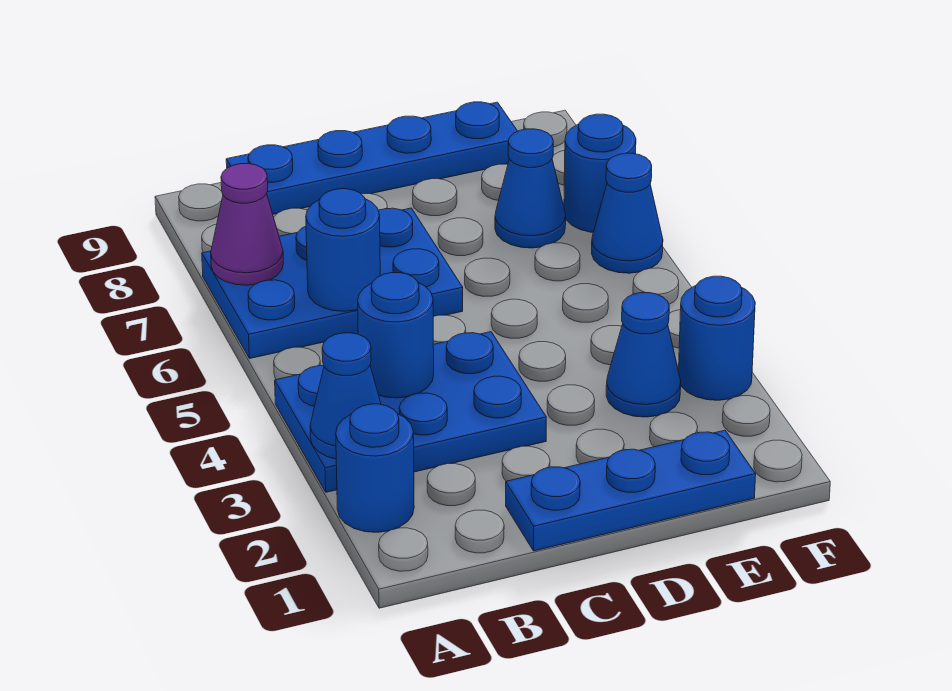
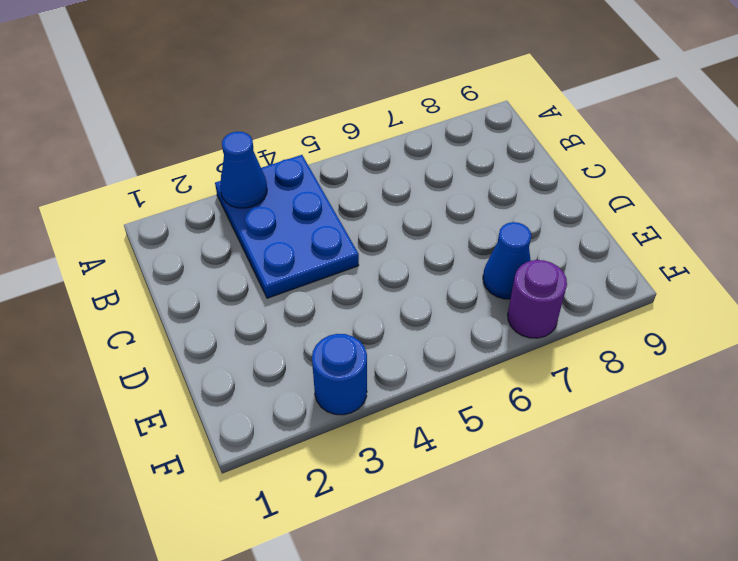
purple round brick F7 level 1 -> blue round brick F7 level 1
none -> blue round brick A2 level 1
none -> blue plate A6:C7 level 1
none -> blue plate B9:E9 level 1

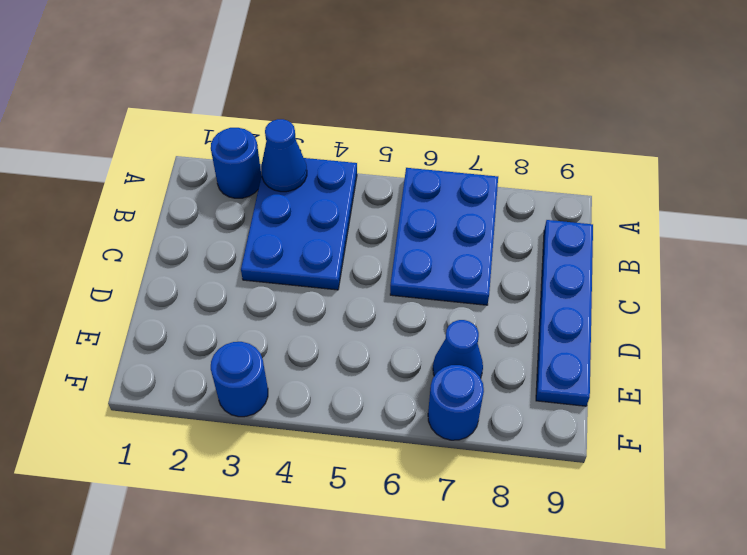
none -> blue plate C1:E1 level 1
none -> blue cone E3 level 1
none -> blue cone F6 level 1

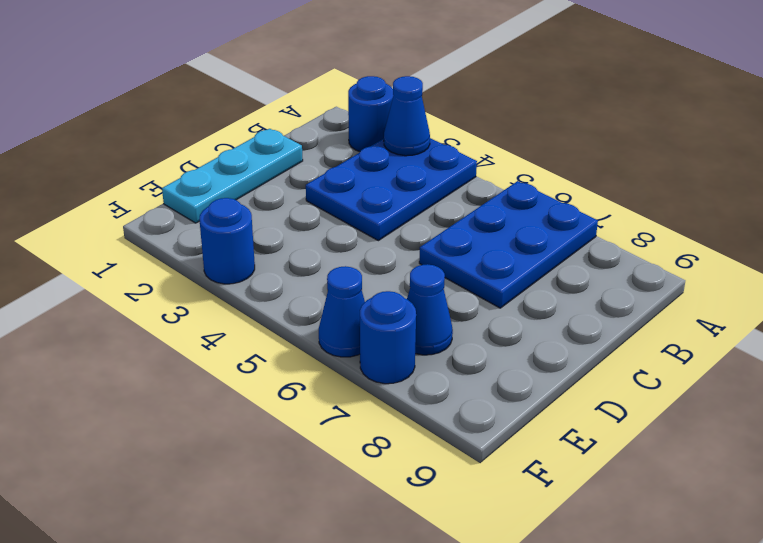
cyan plate C1:E1 level 1 -> blue plate C1:E1 level 1
none -> blue plate B9:E9 level 1
none -> blue cone E3 level 1
none -> purple cone A7 level 2

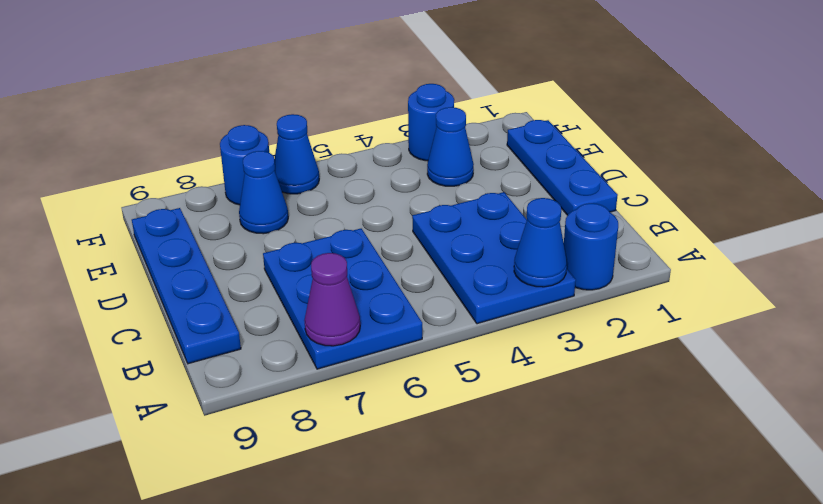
none -> blue round brick B4 level 2
none -> blue round brick B6 level 2

